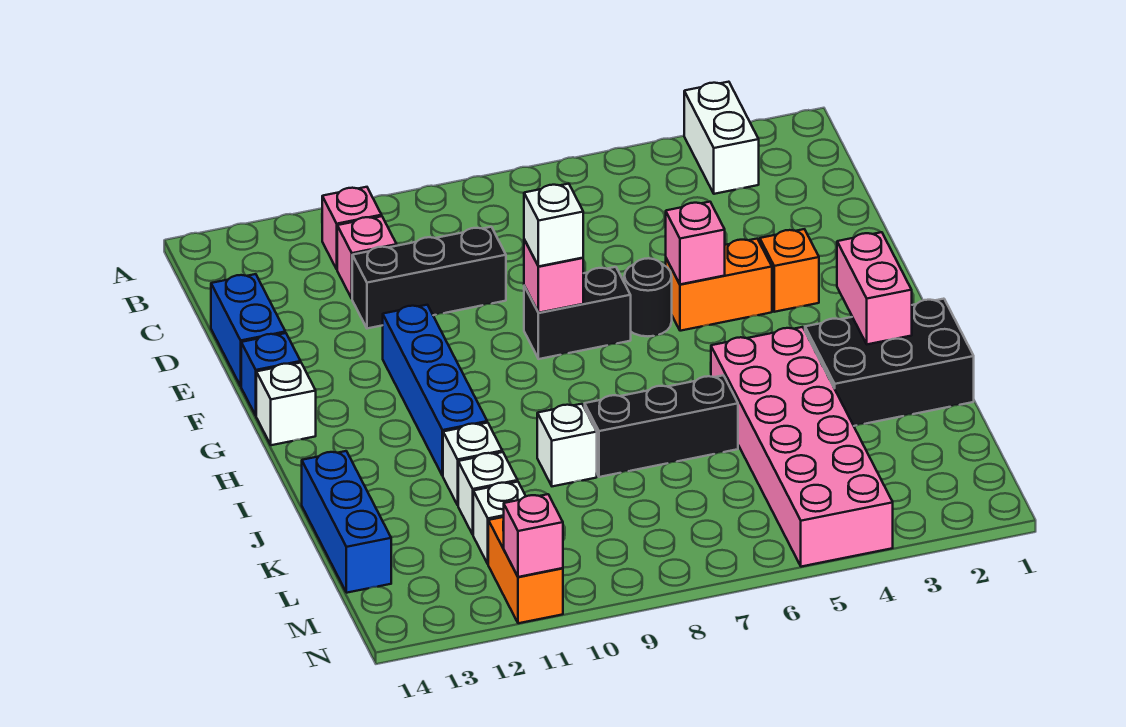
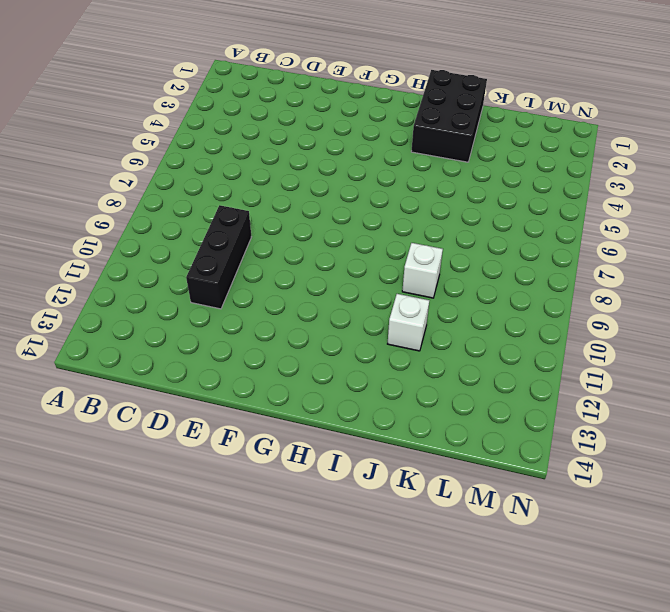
none -> white brick A3:B3 level 1
none -> pink brick B11 level 1
none -> pink brick C11 level 1

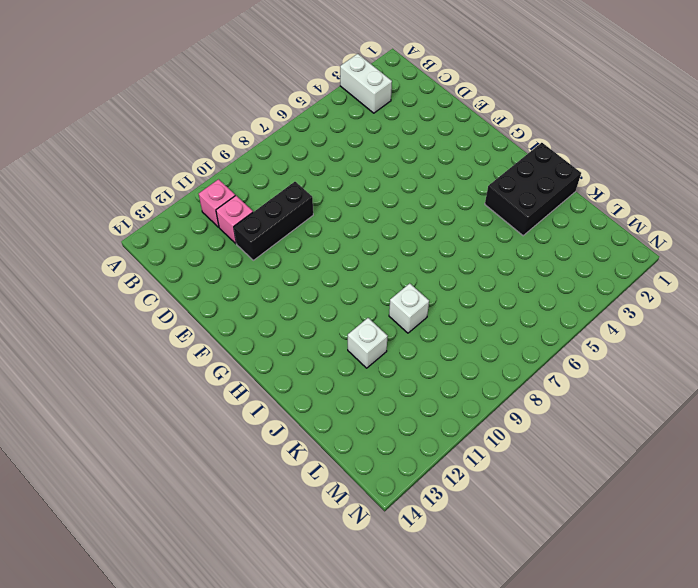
none -> blue brick D14:E14 level 1
none -> orange brick F3 level 1
none -> orange brick F4:F5 level 1

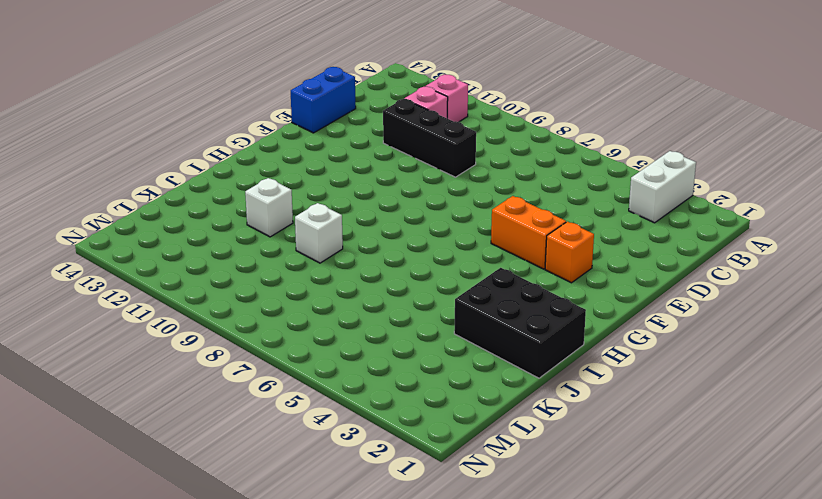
none -> black round brick F6 level 1
none -> black brick F7:F8 level 1
none -> blue brick F11:I11 level 1

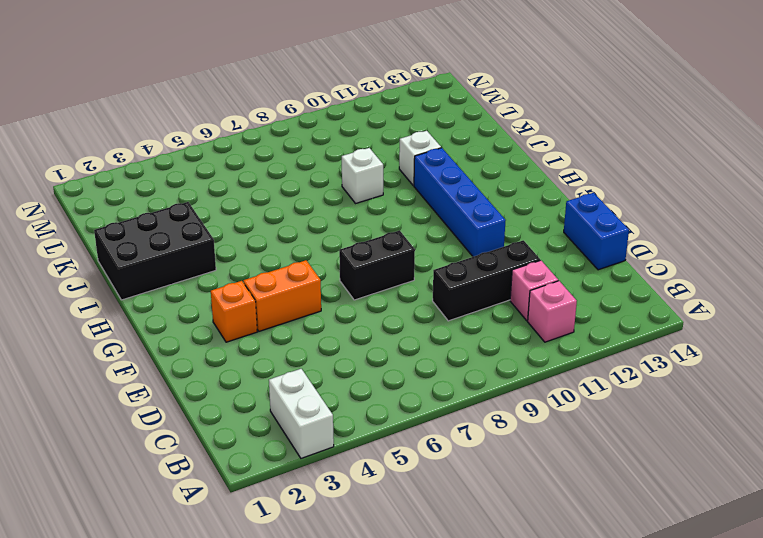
none -> black round brick F6 level 1
none -> blue brick F14 level 1
none -> white brick G14 level 1

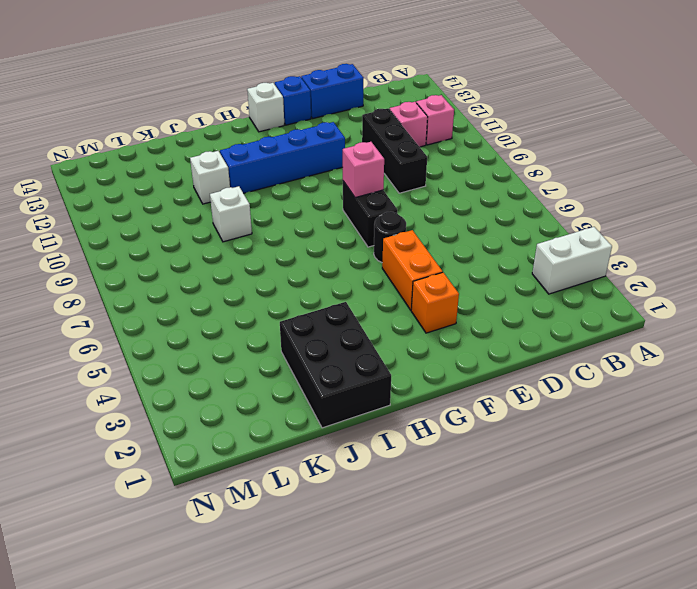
none -> pink brick I4:N5 level 1
none -> black brick J6:J8 level 1
none -> blue brick J14:L14 level 1

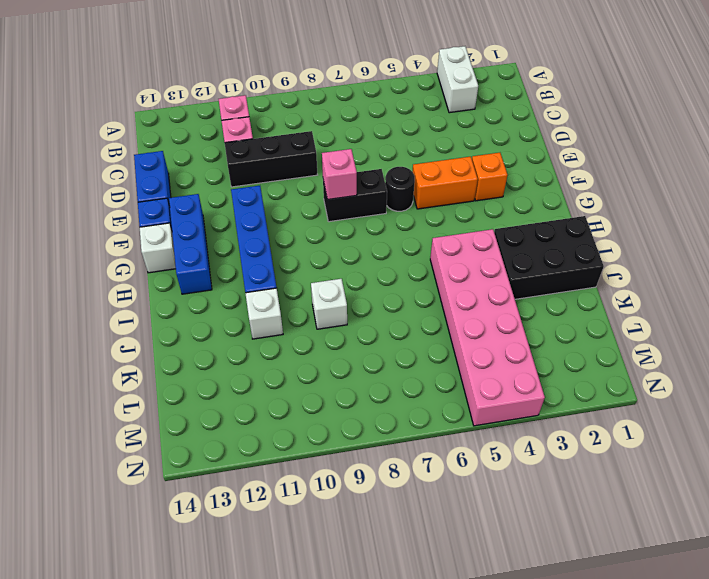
blue brick F13:H13 level 1 -> blue brick J14:L14 level 1
none -> black brick J6:J8 level 1
none -> white brick K11 level 1
none -> white brick L11 level 1

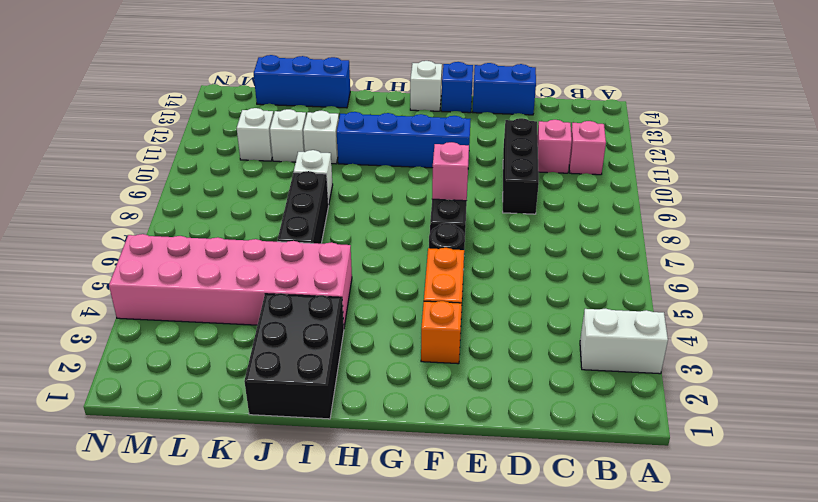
none -> orange brick M11:N11 level 1
none -> pink brick F5 level 2
none -> pink brick H2:I2 level 2

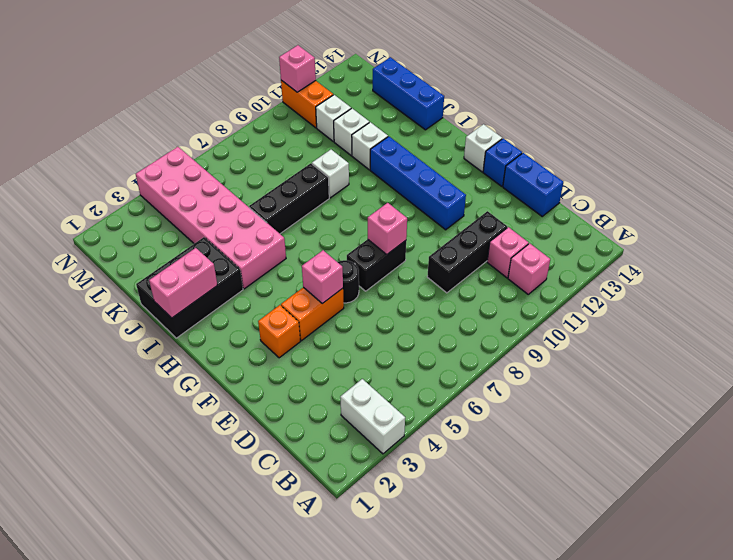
pink brick I1:I2 level 2 -> pink brick H2:I2 level 2
none -> white brick F8 level 3

